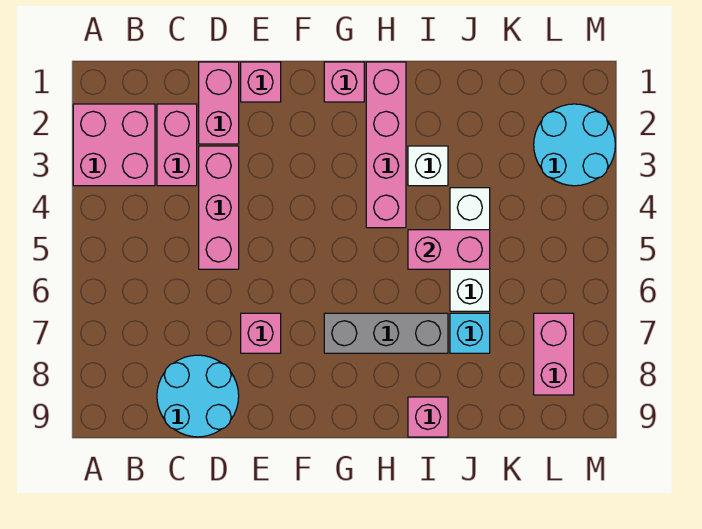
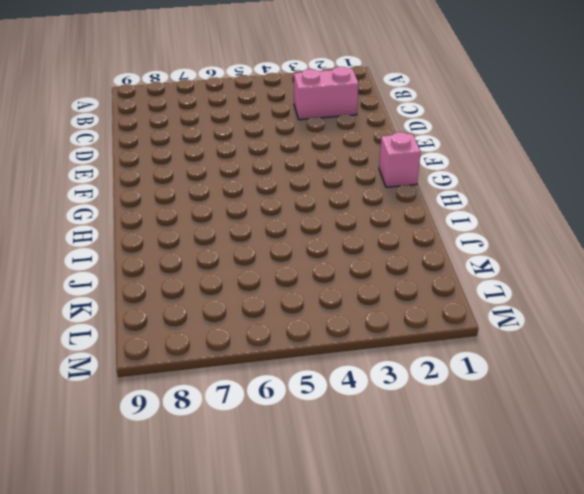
none -> pink brick A2:B3 level 1
none -> cyan round brick C8:D9 level 1
none -> pink brick D1:D2 level 1

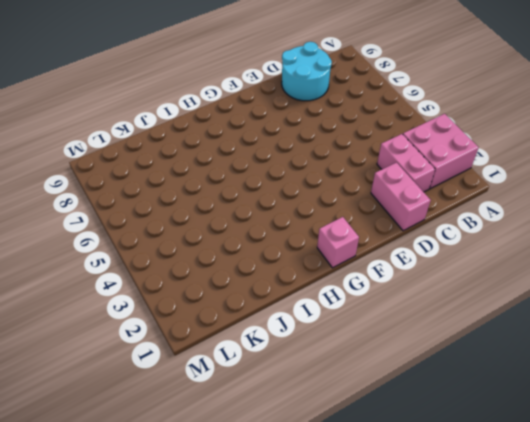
none -> pink brick D3:D5 level 1
none -> pink brick E1 level 1
none -> pink brick E7 level 1

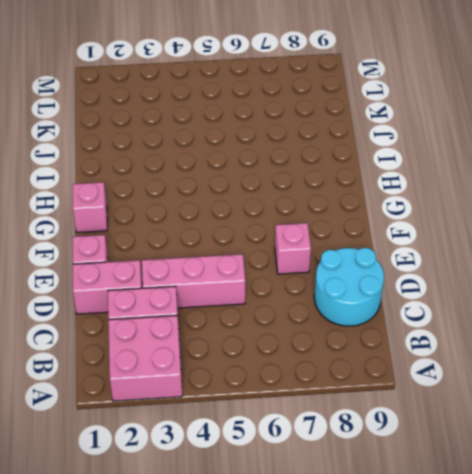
none -> grey brick G7:I7 level 1
none -> pink brick H1:H4 level 1
none -> white brick I3 level 1

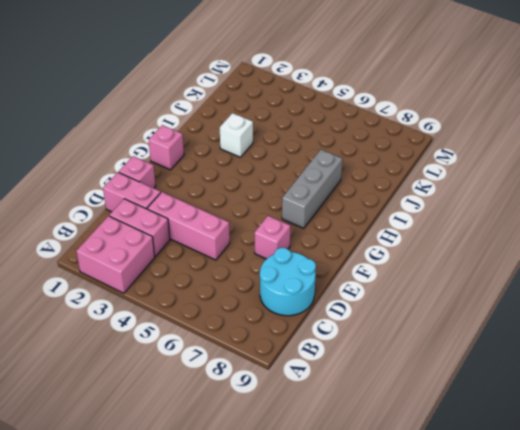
none -> pink brick H1:H4 level 1
none -> pink brick I9 level 1
none -> white brick J4:J6 level 1

